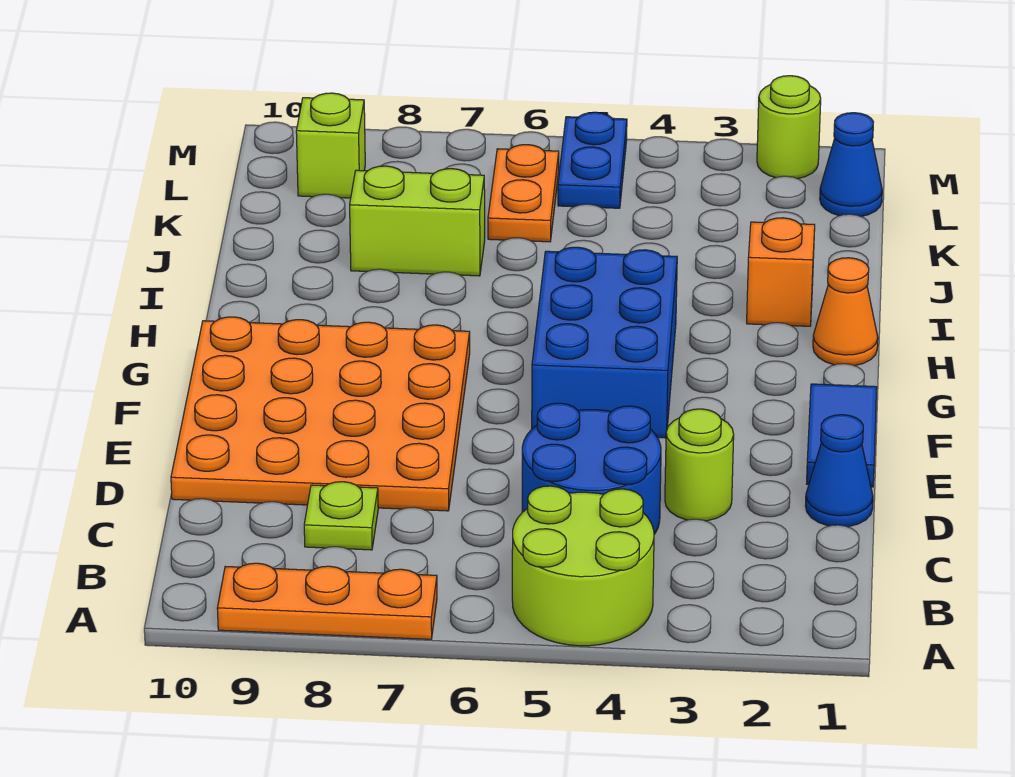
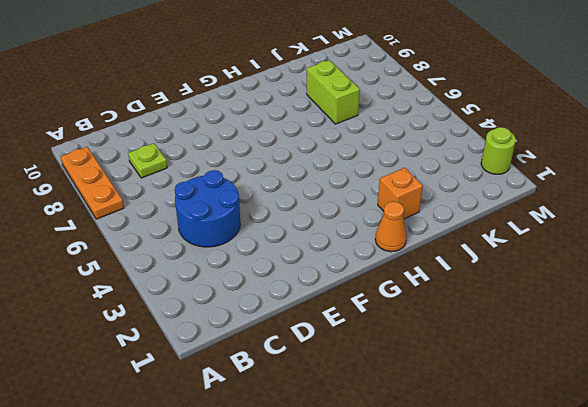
none -> lime round brick A4:B5 level 1
none -> blue cone D1 level 1
none -> lime round brick D3 level 1

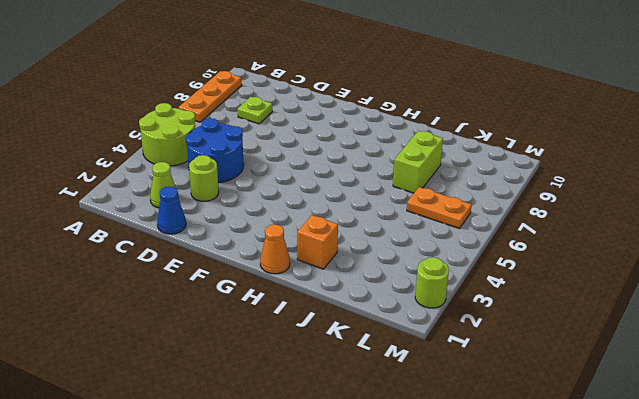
lime cone C2 level 1 -> none
none -> orange plate D7:G10 level 1
none -> blue tile E1:F1 level 1
none -> blue brick F4:H5 level 1

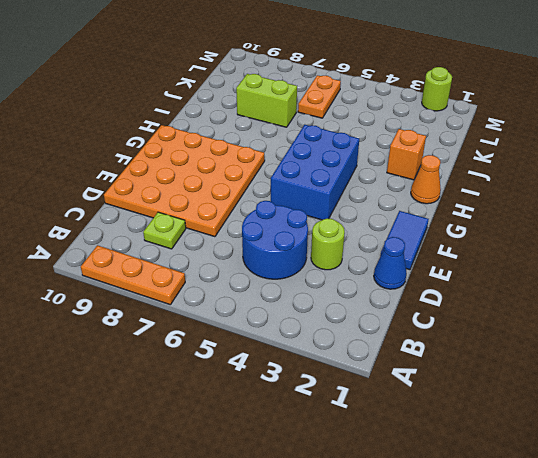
none -> lime round brick A4:B5 level 1
none -> blue cone L1 level 1
none -> blue plate L5:M5 level 1

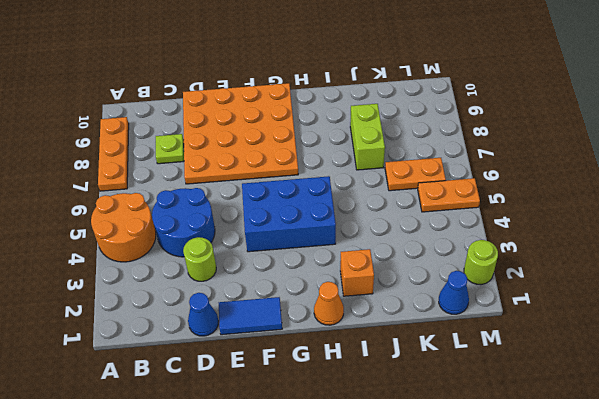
orange round brick A4:B5 level 1 -> lime round brick A4:B5 level 1
orange plate L5:M5 level 1 -> blue plate L5:M5 level 1
none -> lime brick L9 level 1

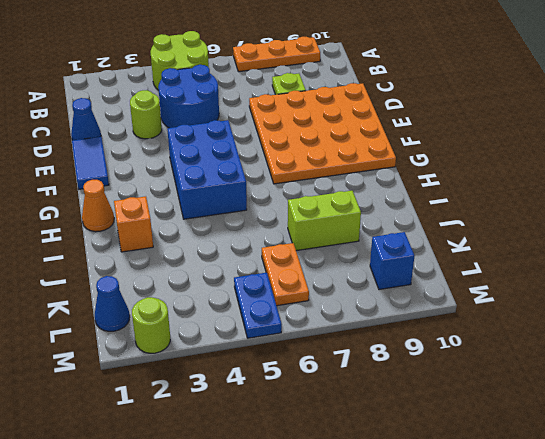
blue brick L9 level 1 -> lime brick L9 level 1

